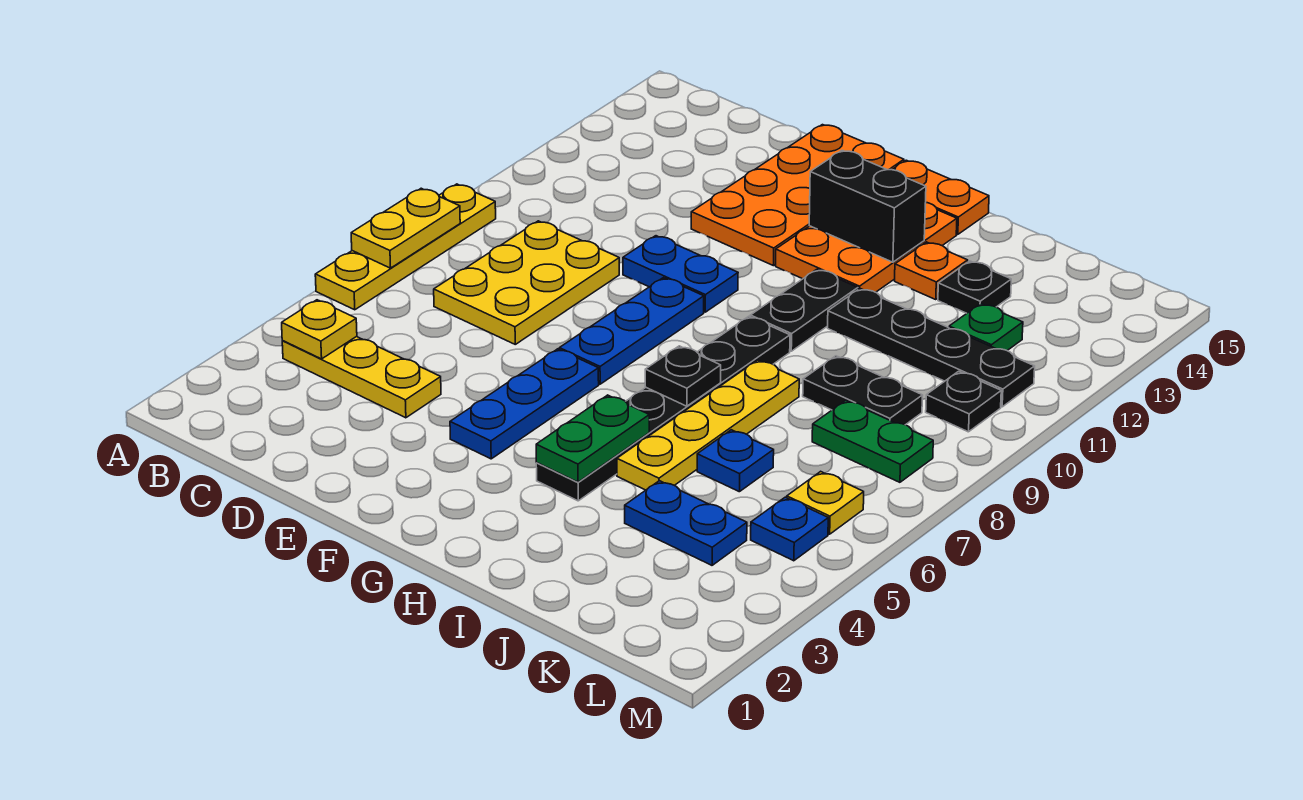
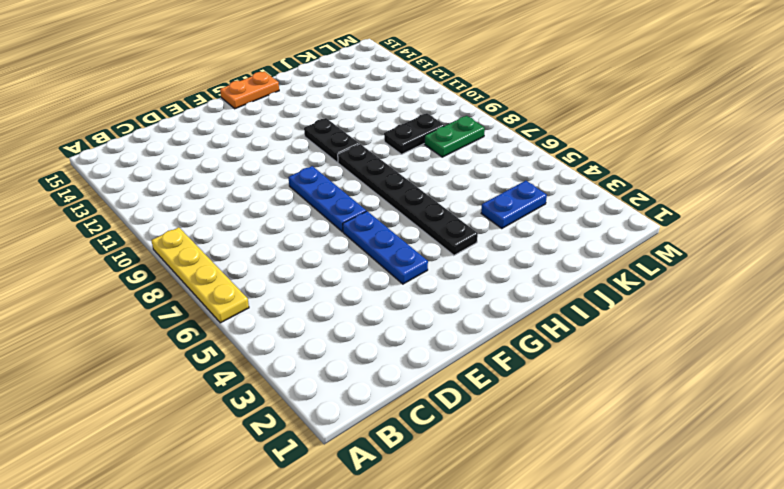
none -> yellow plate B4:D4 level 1
none -> yellow plate C7:D9 level 1
none -> blue plate E10:F10 level 1

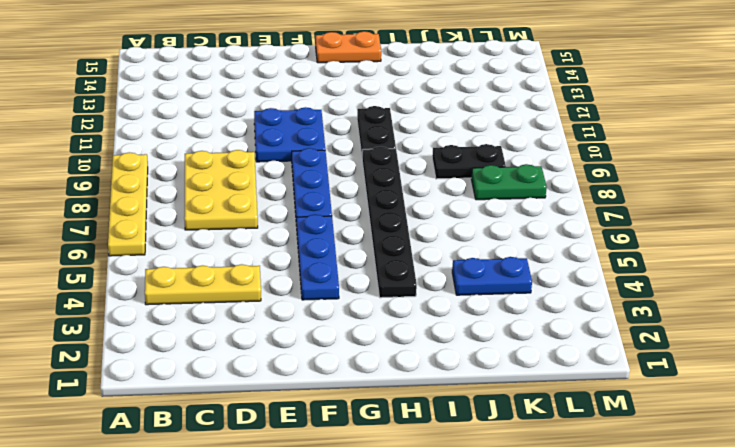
blue plate E10:F11 level 1 -> blue plate E10:F10 level 1
none -> orange plate E12:F15 level 1
none -> orange plate G12:H14 level 1
none -> yellow plate I5:I8 level 1

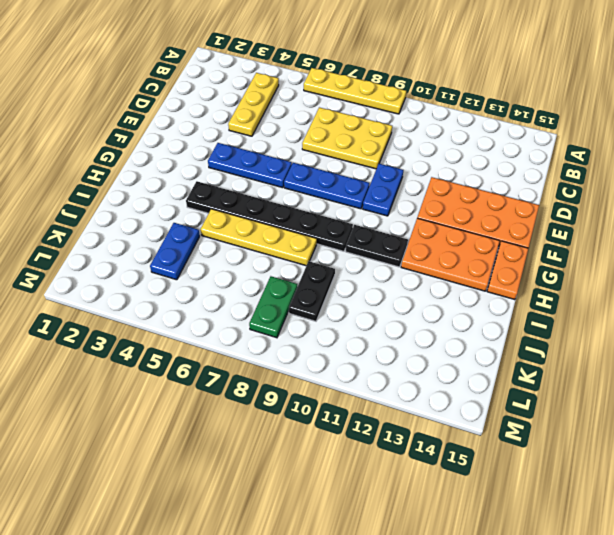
none -> black plate I11:L11 level 1
none -> orange plate I13 level 1
none -> blue plate J6 level 1

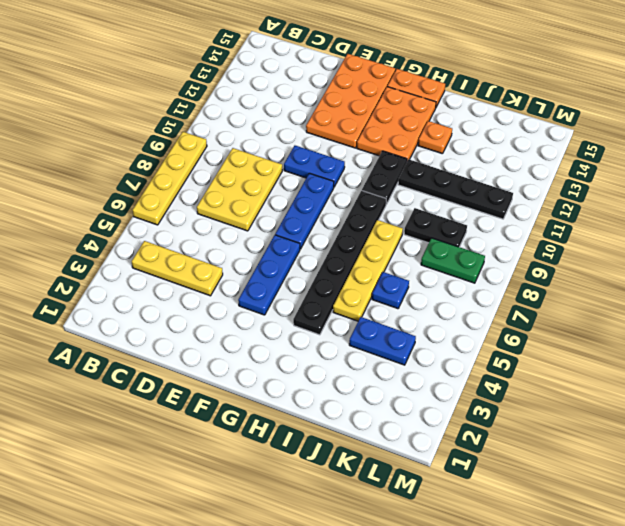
none -> black plate J13 level 1
none -> green plate K12 level 1
none -> blue plate L5 level 1

